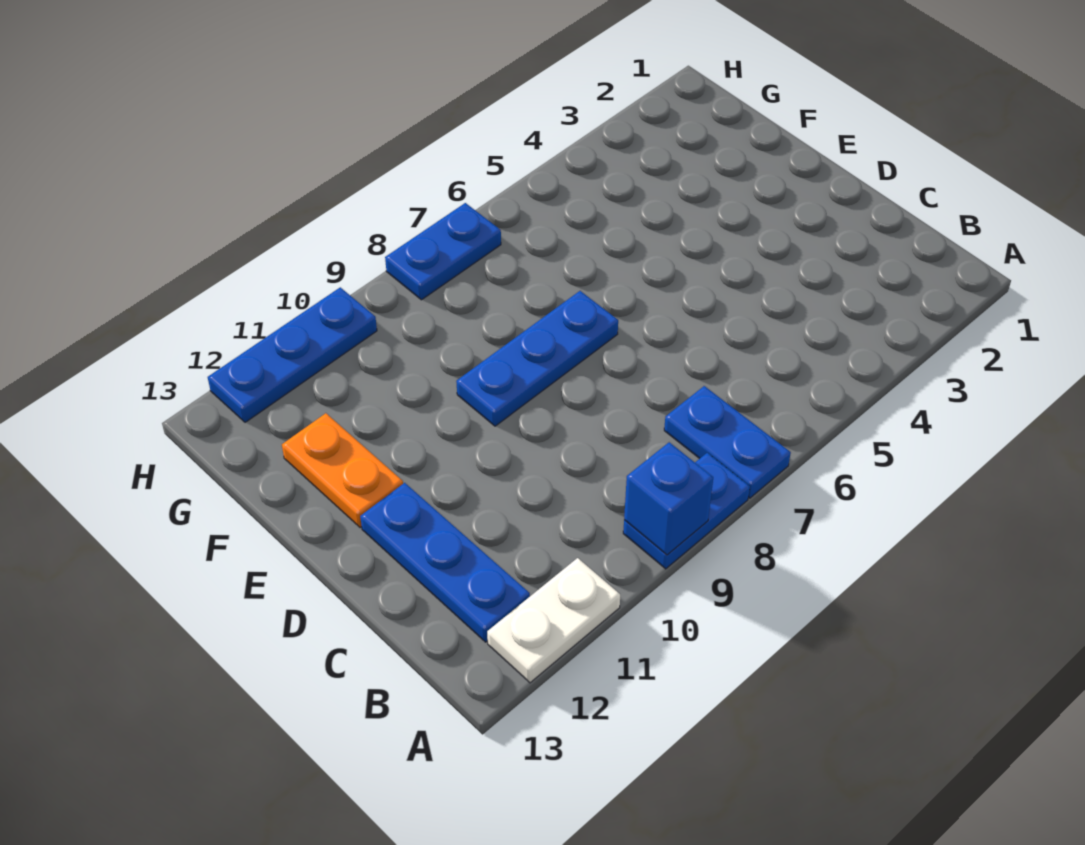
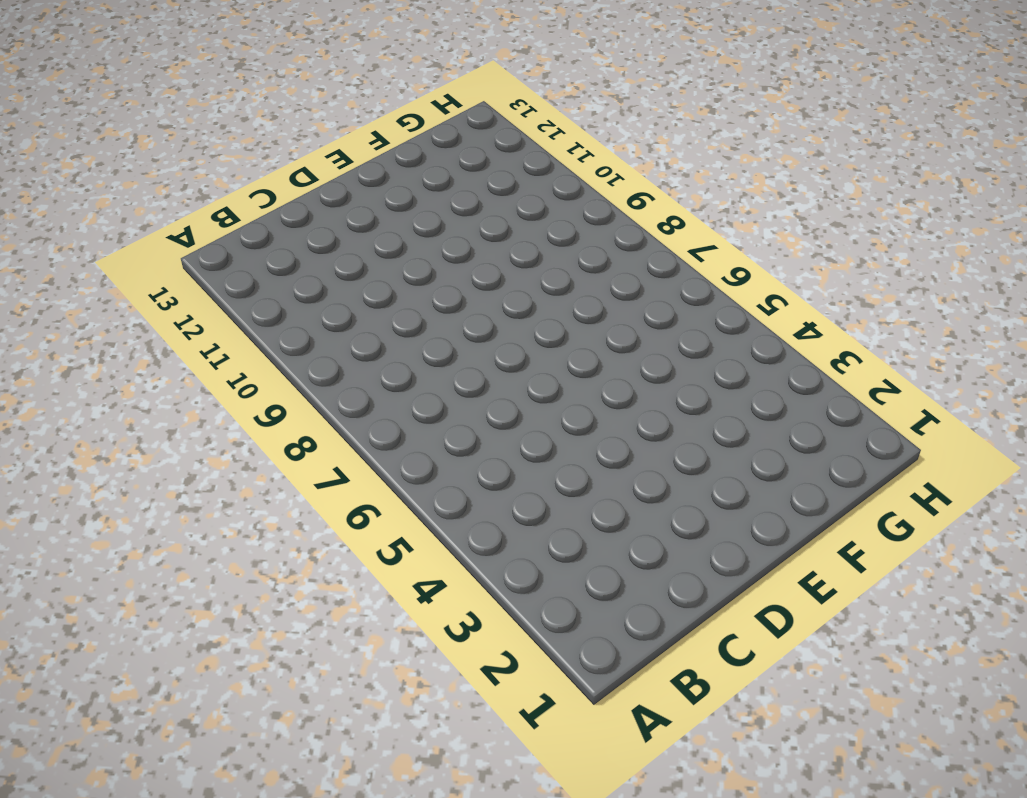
none -> blue plate A7:B7 level 1
none -> blue plate A8:A9 level 1

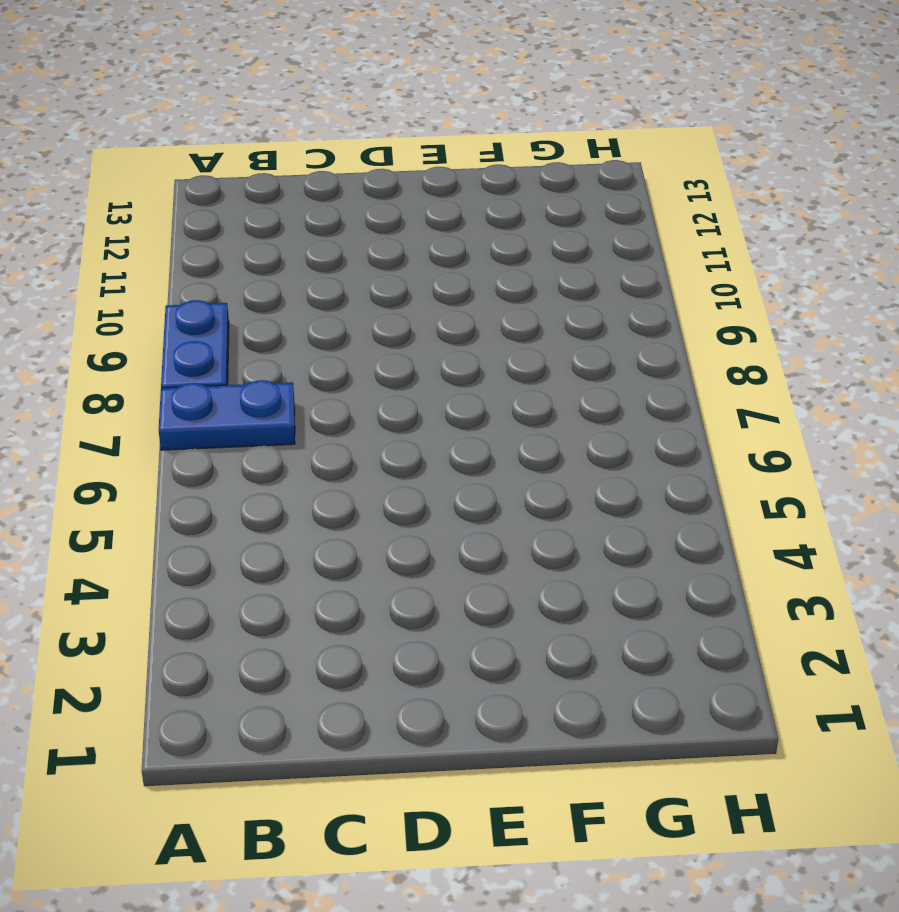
none -> white plate A11:A12 level 1
none -> blue plate B12:D12 level 1

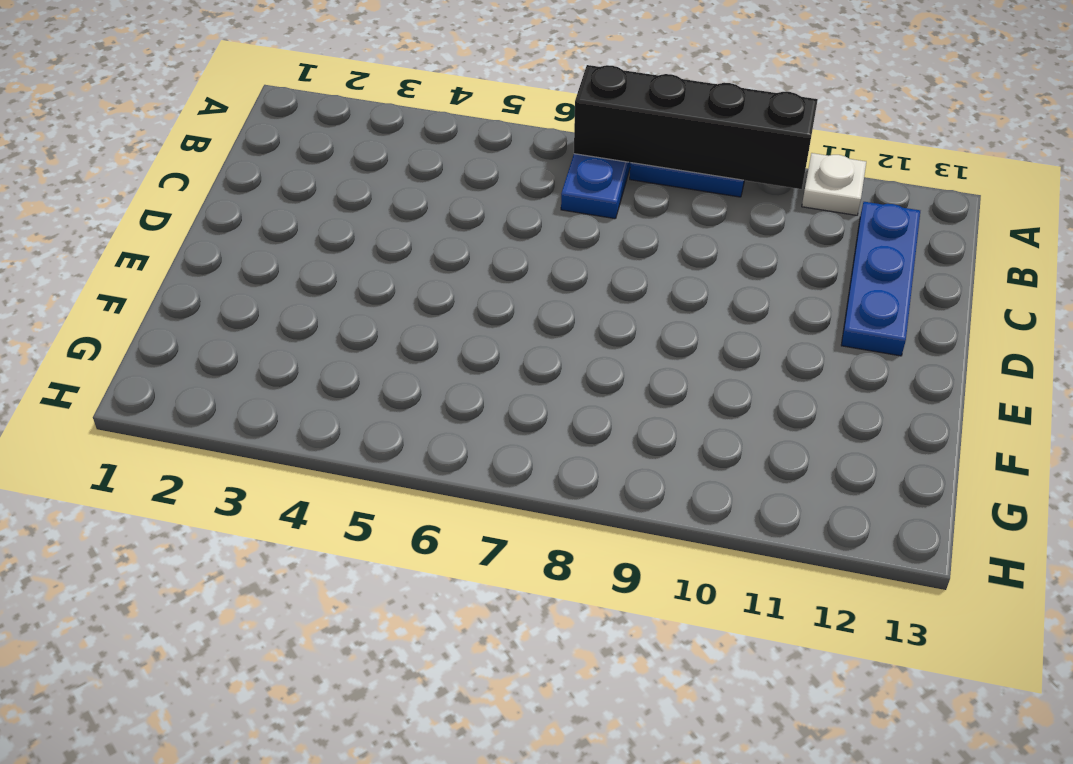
black brick A7:A10 level 2 -> blue brick A9 level 2
white plate A11 level 1 -> white plate A11:A12 level 1
none -> blue plate E7:E9 level 1
none -> orange plate E12:F12 level 1

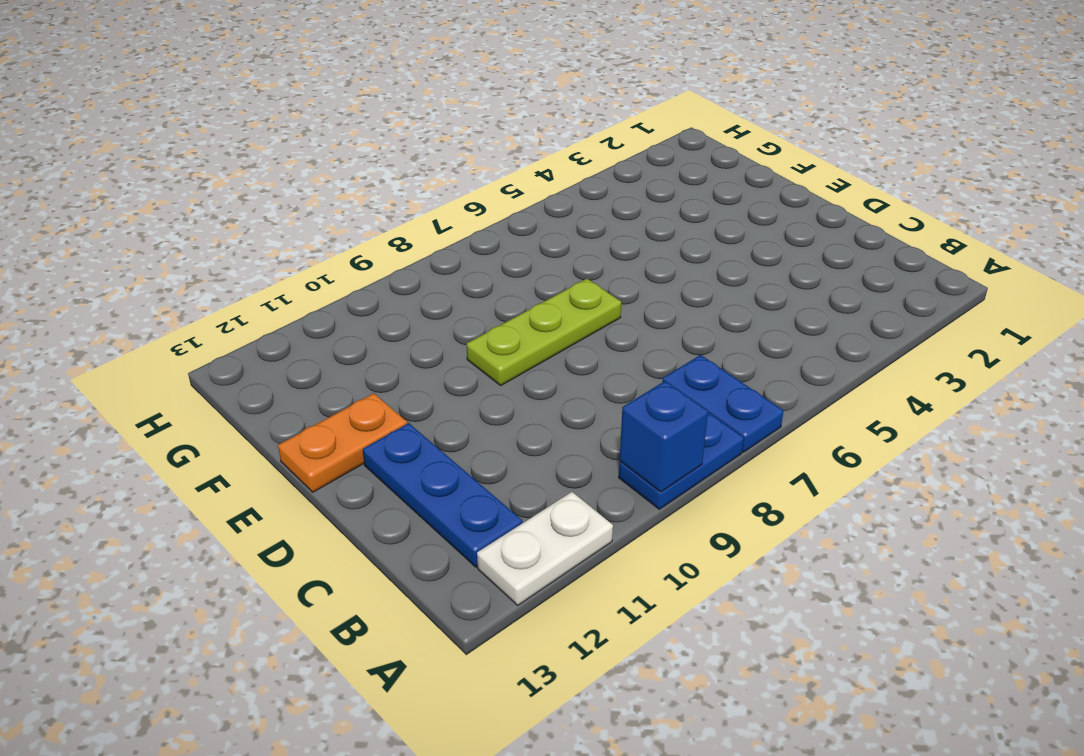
lime plate E7:E9 level 1 -> blue plate E7:E9 level 1
orange plate E12:E13 level 1 -> orange plate E12:F12 level 1
none -> blue plate H7:H8 level 1
none -> blue plate H10:H12 level 1

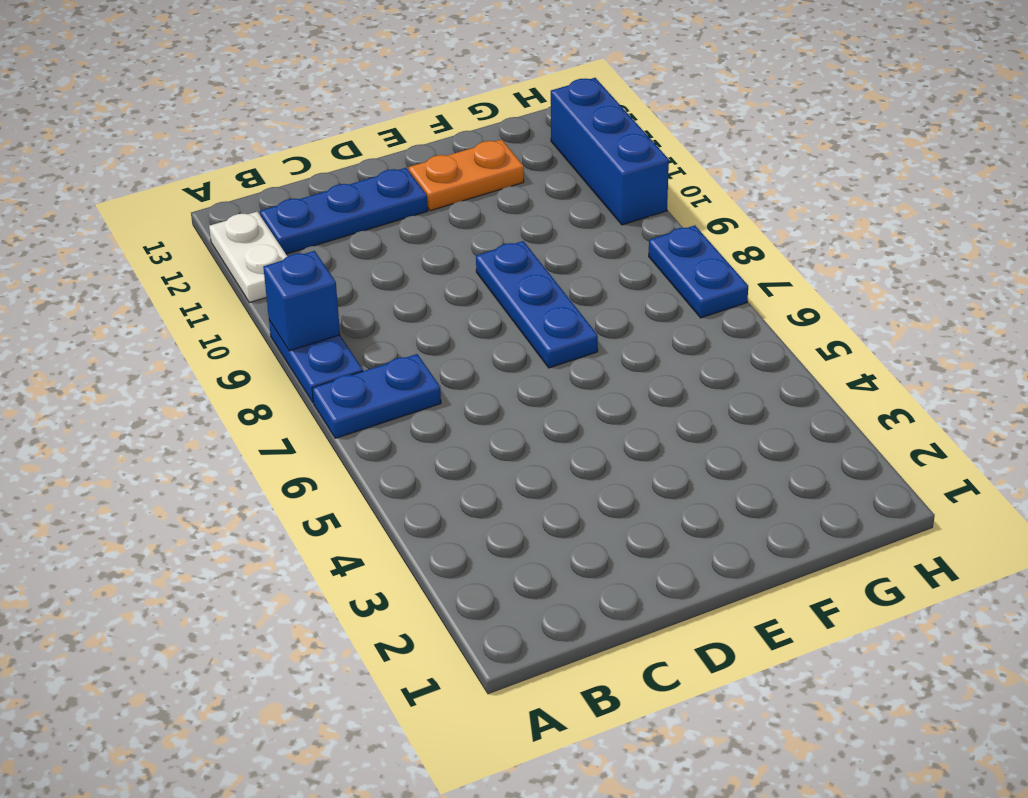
blue brick H10:H12 level 1 -> blue plate H10:H12 level 1

